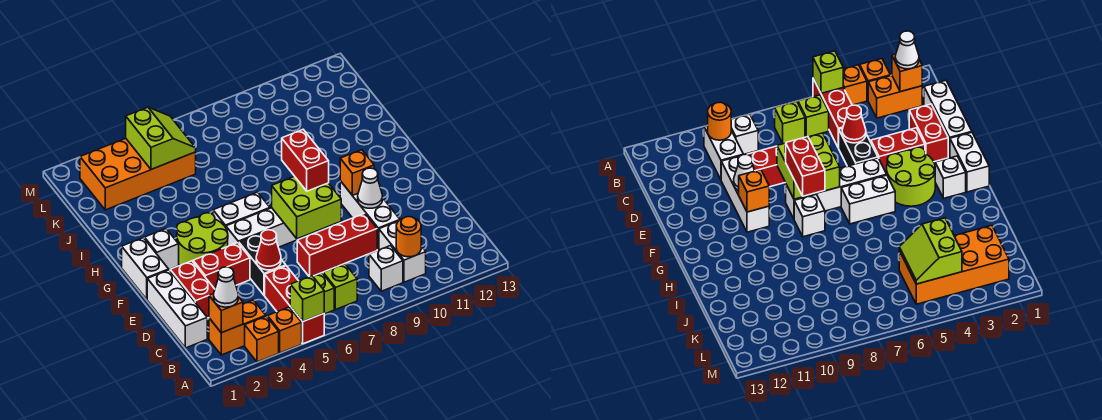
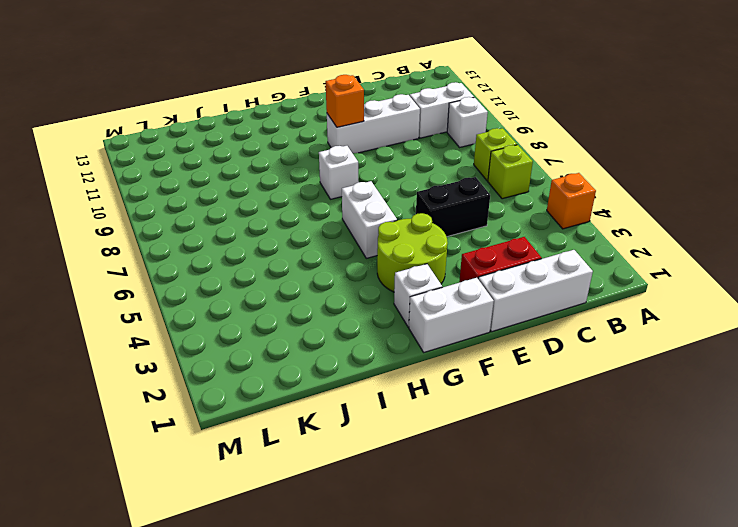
none -> orange brick A3 level 1
none -> red brick A5:C5 level 1
none -> orange brick B2:B3 level 1
none -> red brick D7:D9 level 1

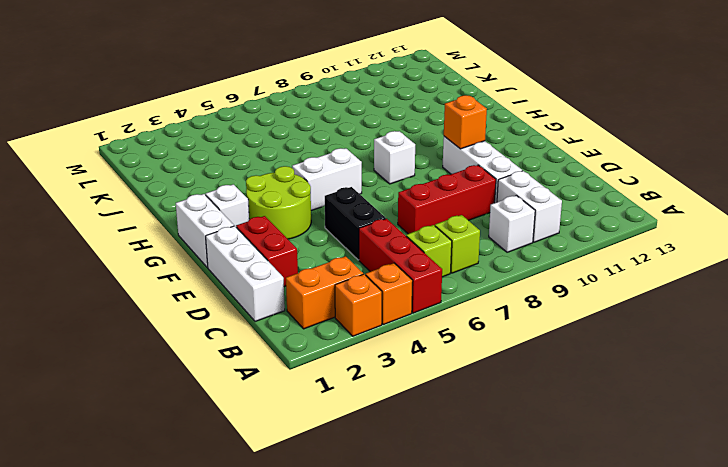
none -> red brick E3:E4 level 1
none -> white brick F5:F8 level 1
none -> orange brick K2:L5 level 1
none -> lime brick A5 level 2

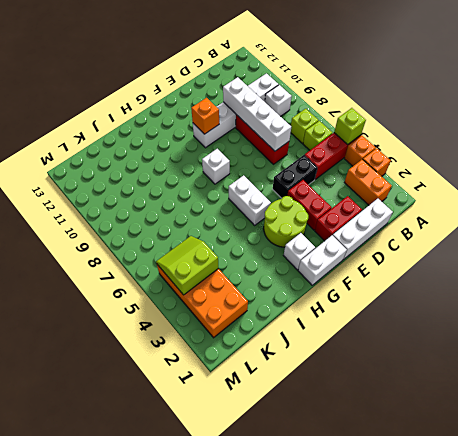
white brick D7:D10 level 2 -> white brick F5:F8 level 1
none -> orange brick B2 level 2
none -> orange round brick B10 level 2
none -> red cone D5 level 2
none -> lime brick E7:F8 level 2

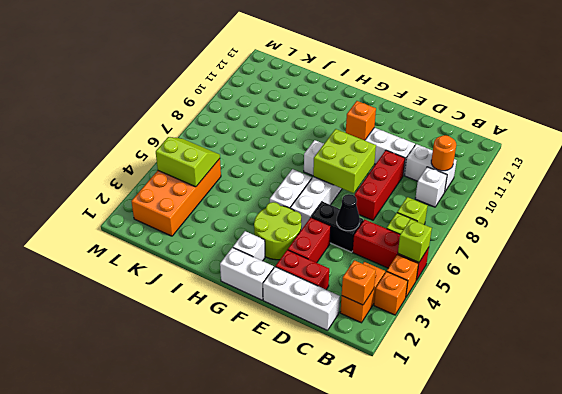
black cone D5 level 2 -> red cone D5 level 2
none -> white cone E10 level 2
none -> white cone B2 level 3
none -> red brick F8:G8 level 3

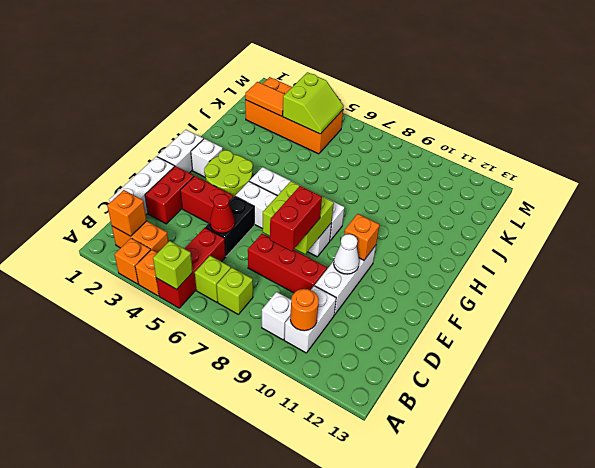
red brick D8:E8 level 3 -> red brick F8:G8 level 3
orange tile K2:K3 level 2 -> none
none -> white cone B2 level 3

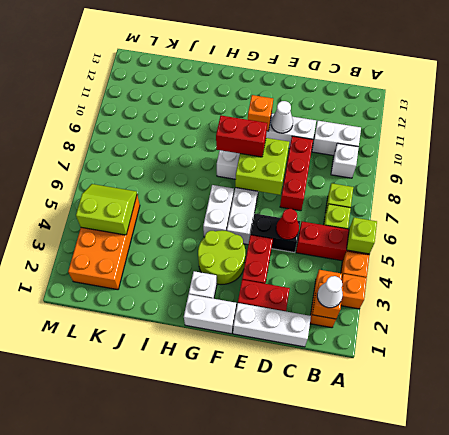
none -> orange round brick B10 level 2

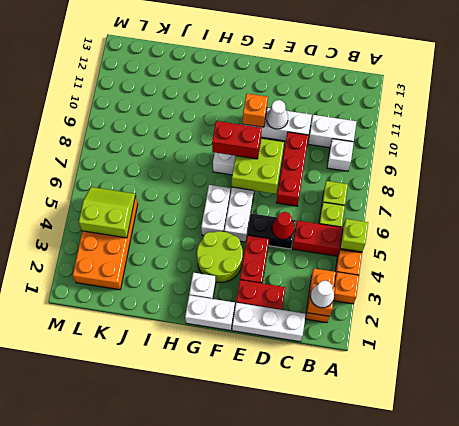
none -> orange round brick B10 level 2

